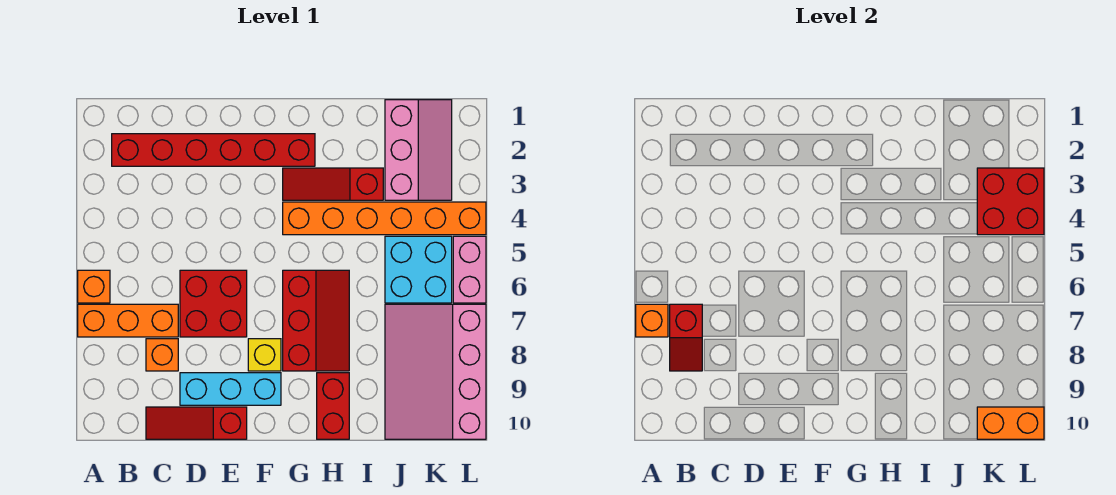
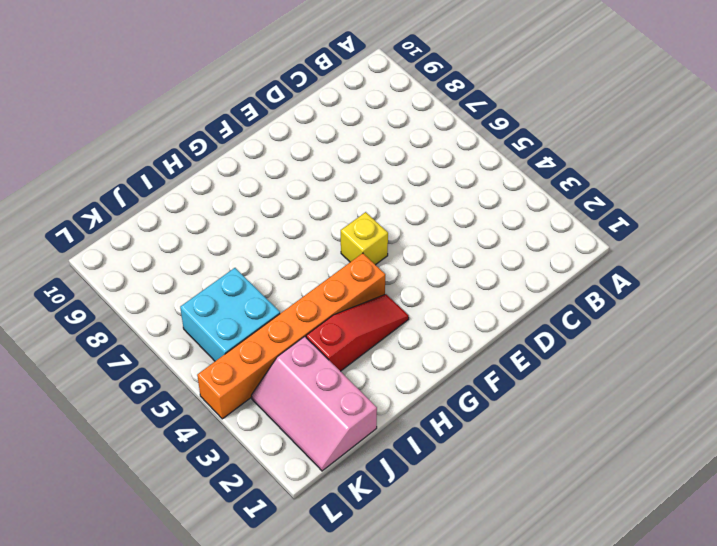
yellow brick F5 level 1 -> yellow brick F8 level 1
none -> orange brick A6 level 1
none -> orange brick A7:C7 level 1
none -> red brick B2:G2 level 1

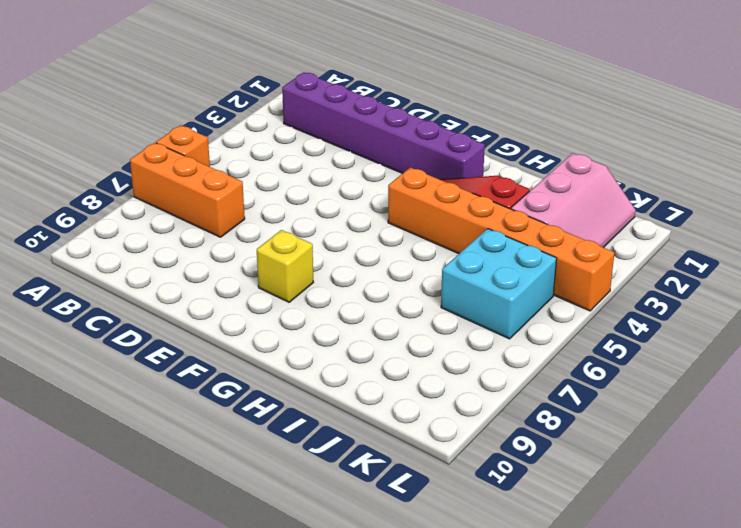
purple brick B2:G2 level 1 -> red brick B2:G2 level 1
none -> orange brick C8 level 1
none -> red slope C10:E10 level 1 top E
none -> red brick D6:E7 level 1

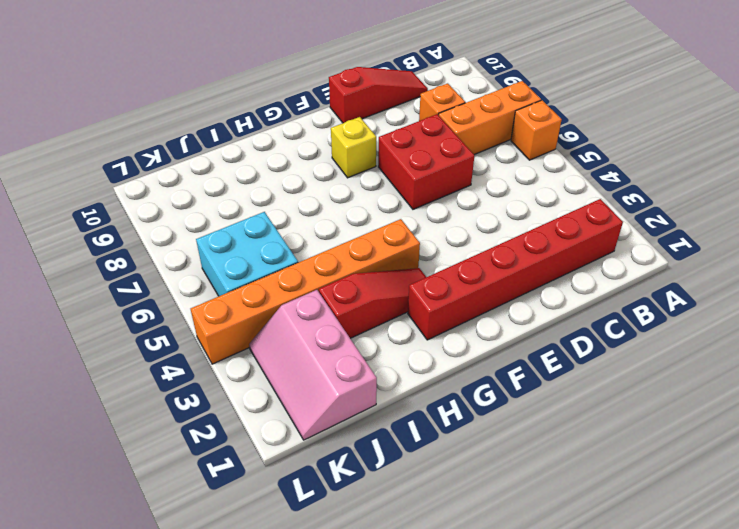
none -> cyan brick D9:F9 level 1
none -> red slope G6:H8 level 1 top G
none -> red brick H9:H10 level 1

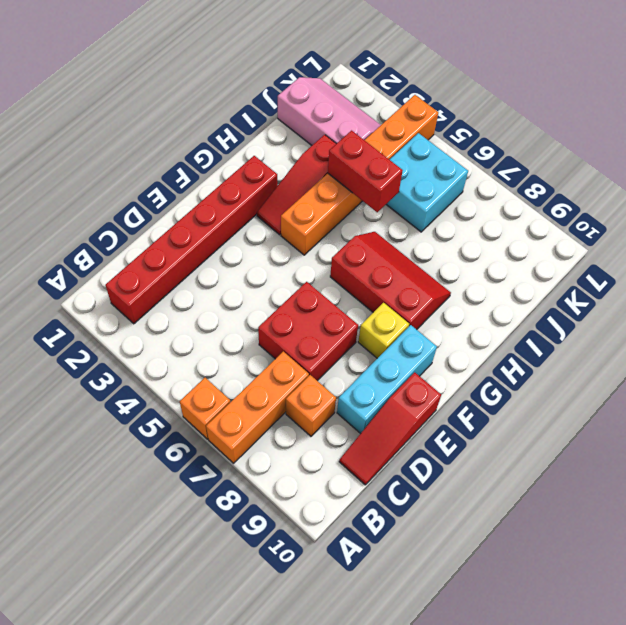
red brick I4:I5 level 2 -> red brick H9:H10 level 1
none -> pink slope J7:L10 level 1 top L
none -> pink brick L5:L6 level 1
none -> orange brick A7 level 2

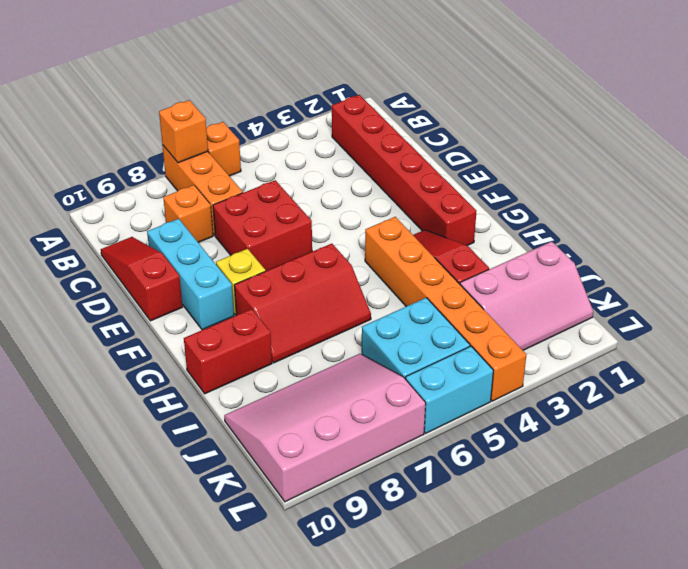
cyan brick L5:L6 level 1 -> pink brick L5:L6 level 1
none -> red slope B7:B8 level 2 top 7
none -> red brick K3:L4 level 2
none -> orange brick K10:L10 level 2

